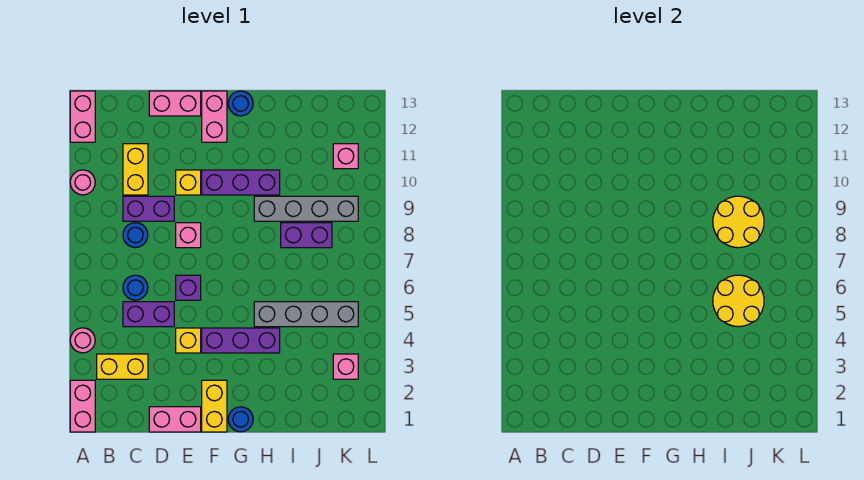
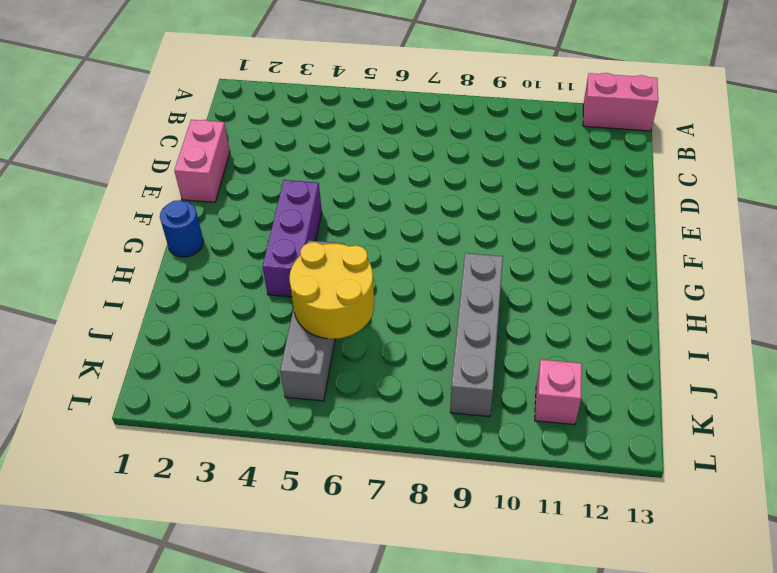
none -> pink brick A1:A2 level 1
none -> pink round brick A4 level 1
none -> pink round brick A10 level 1

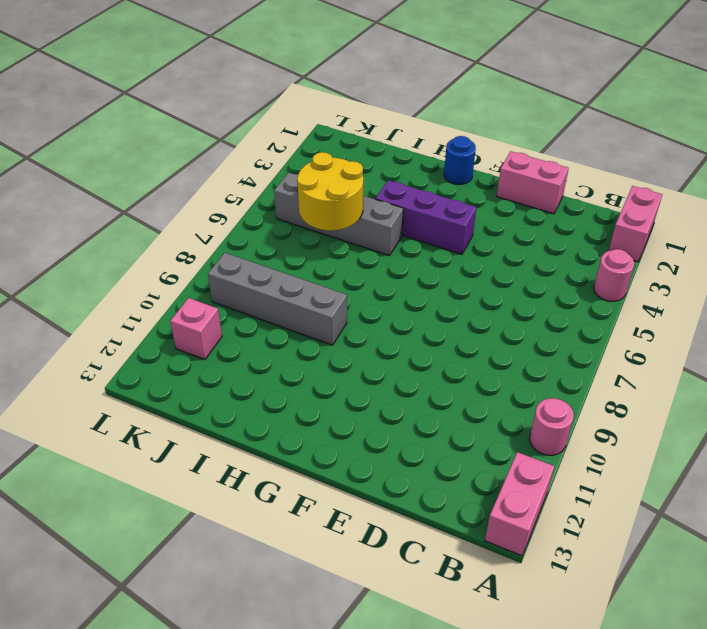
none -> yellow brick B3:C3 level 1
none -> purple brick C5:D5 level 1
none -> blue round brick C6 level 1

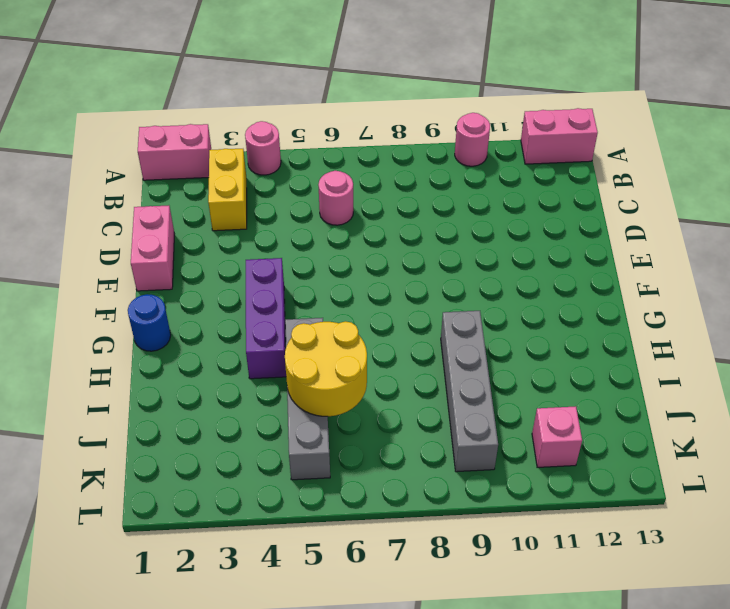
pink round brick C6 level 1 -> blue round brick C6 level 1
none -> purple brick C5:D5 level 1
none -> blue round brick C8 level 1
none -> purple brick C9:D9 level 1

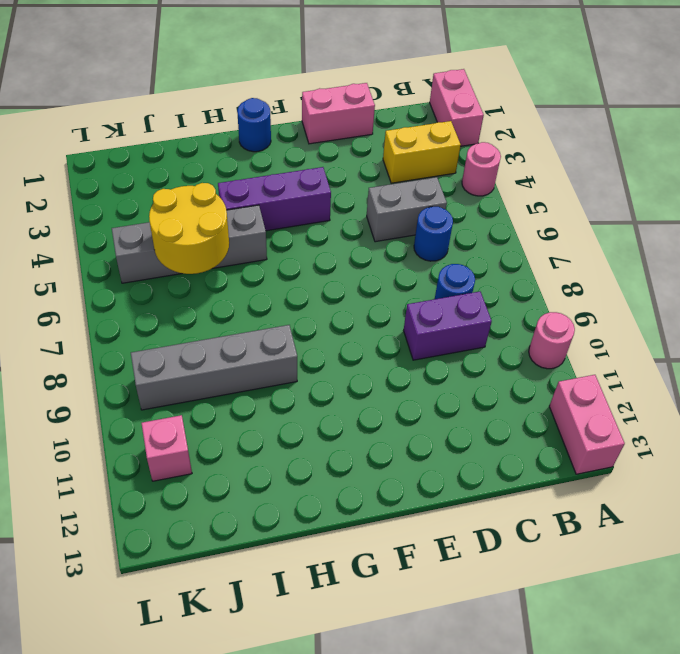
grey brick C5:D5 level 1 -> purple brick C5:D5 level 1
none -> yellow brick C10:C11 level 1
none -> pink brick D13:E13 level 1
none -> yellow brick E4 level 1

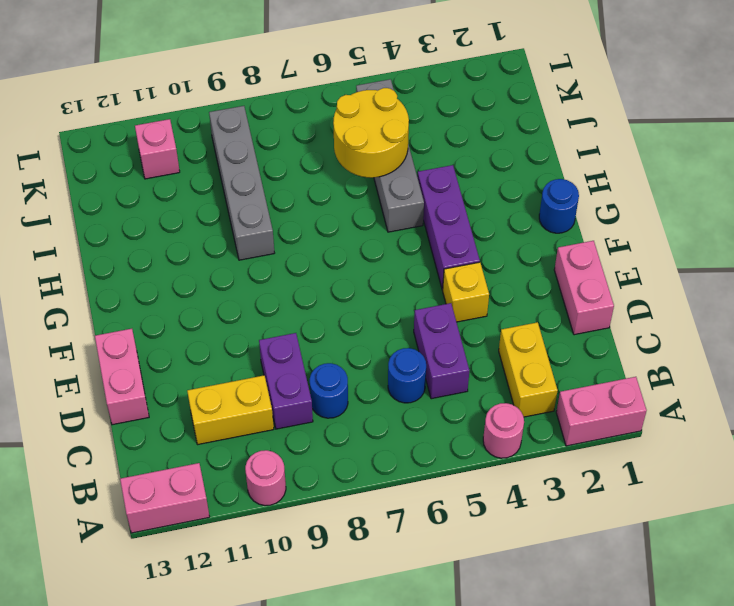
none -> purple brick E6 level 1
none -> pink brick E8 level 1
none -> yellow brick E10 level 1

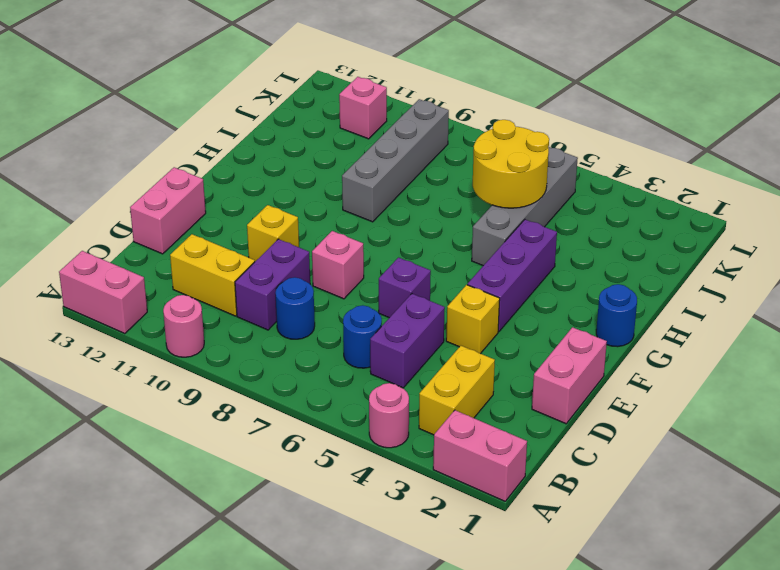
none -> yellow brick F1:F2 level 1
none -> purple brick F10:H10 level 1
none -> pink brick F12:F13 level 1

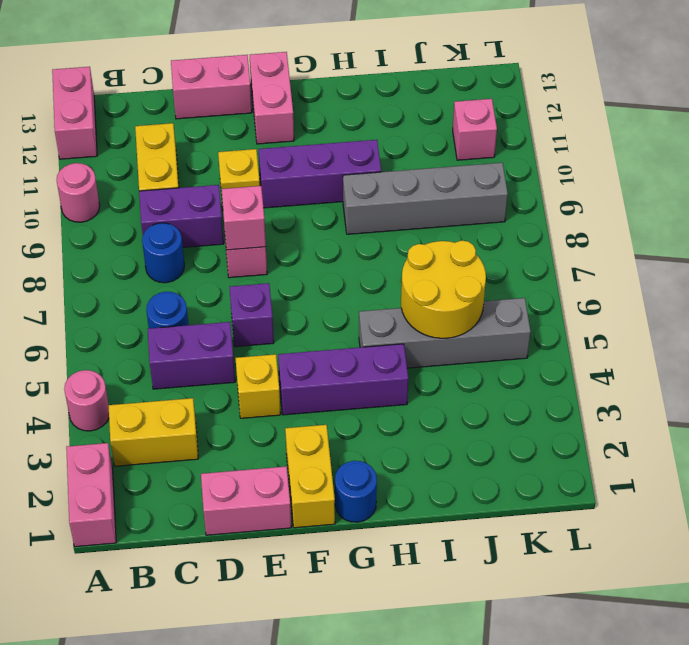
pink brick E8 level 2 -> pink brick K3 level 1
none -> blue round brick G13 level 1
none -> purple brick I8:J8 level 1
none -> yellow round brick I8:J9 level 2

